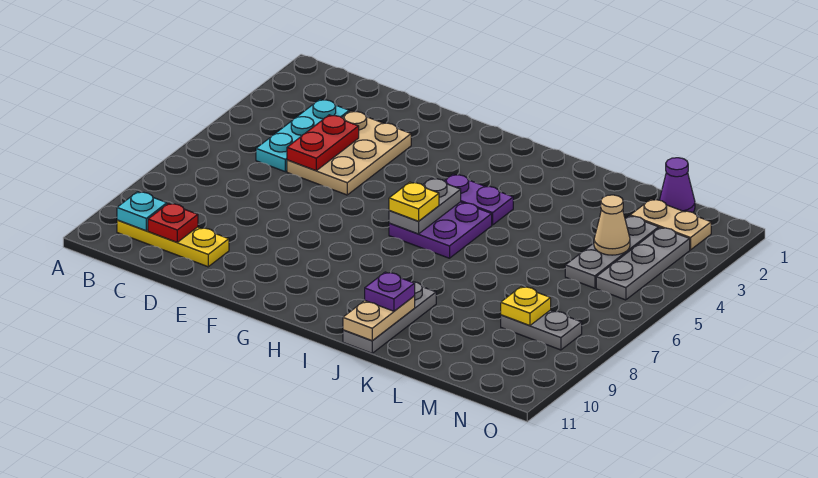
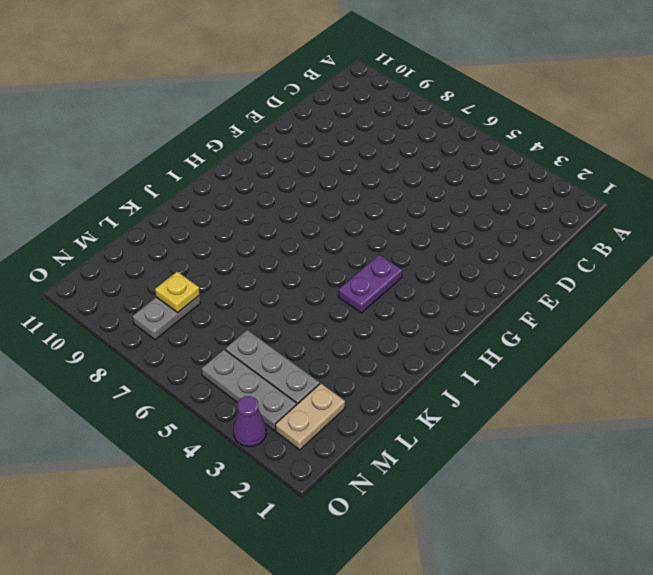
purple cone O3 level 1 -> purple cone M1 level 1
none -> yellow plate B10:D10 level 1
none -> cyan plate C3:C5 level 1
none -> tan plate D3:E5 level 1

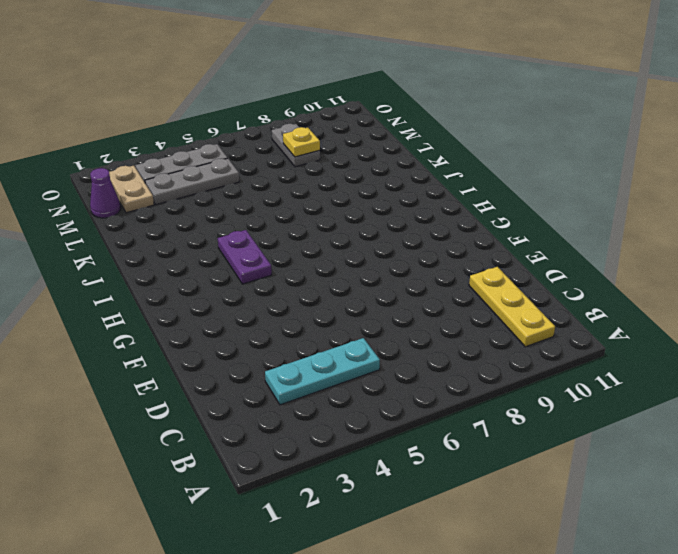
none -> tan plate D3:E5 level 1
none -> purple plate H5:I6 level 1
none -> grey plate J9:J11 level 1

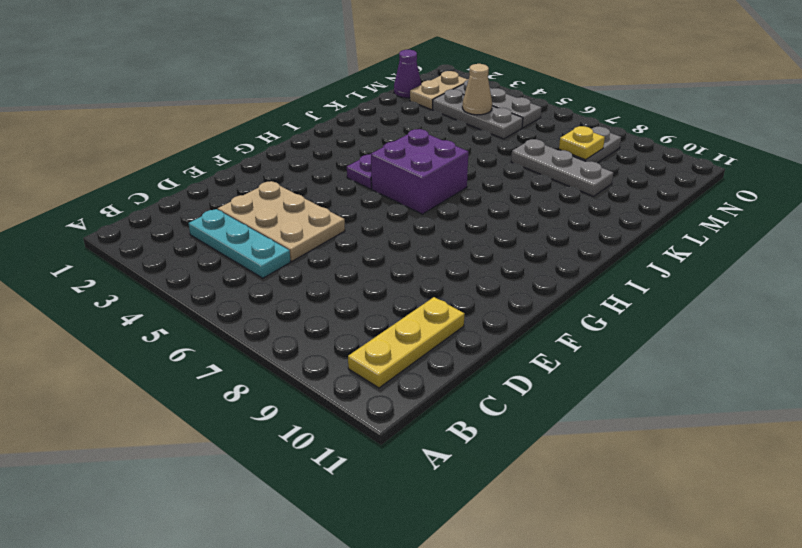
purple brick H5:I6 level 1 -> purple plate H5:I6 level 1
grey plate L7:L9 level 1 -> grey plate J9:J11 level 1
none -> cyan plate B10 level 2
none -> red plate C10 level 2
none -> red plate D4:D5 level 2

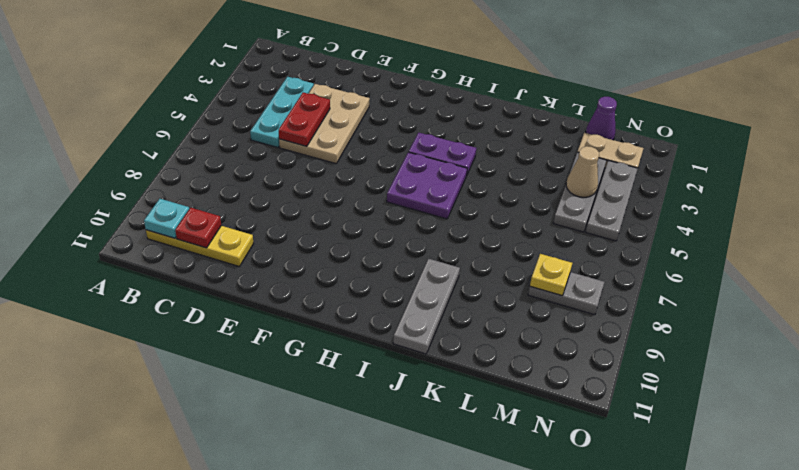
none -> grey plate H5:H6 level 2
none -> tan plate J10:J11 level 2
none -> yellow plate H6 level 3

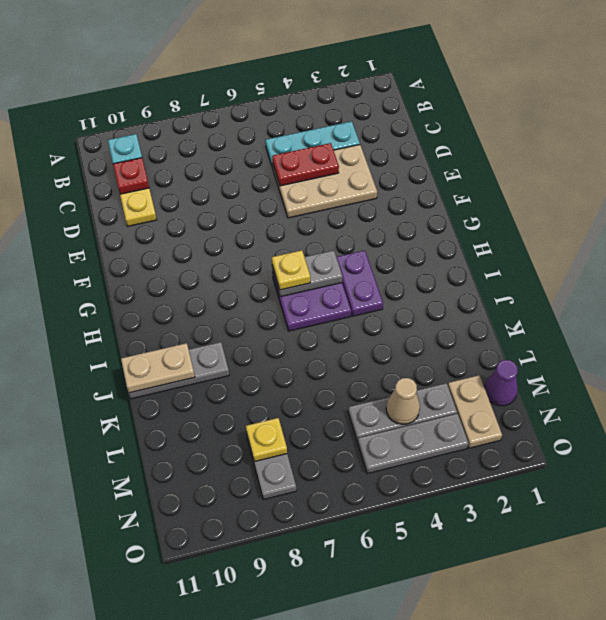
none -> purple plate J10 level 3

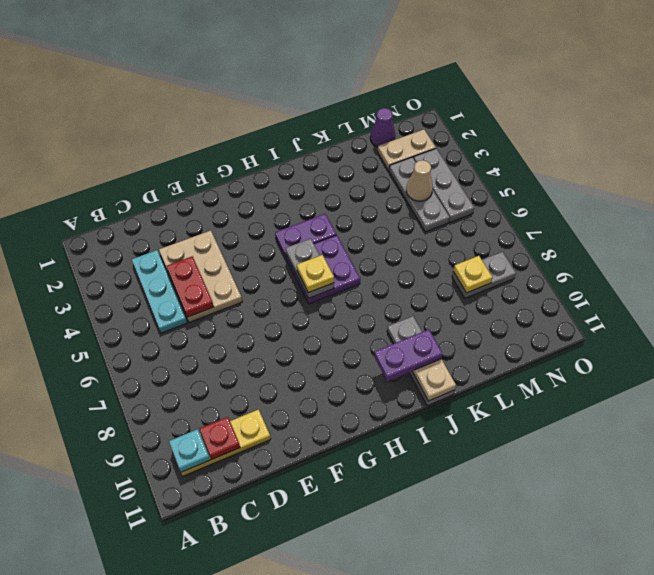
purple plate I10:J10 level 3 -> purple plate J10 level 3

